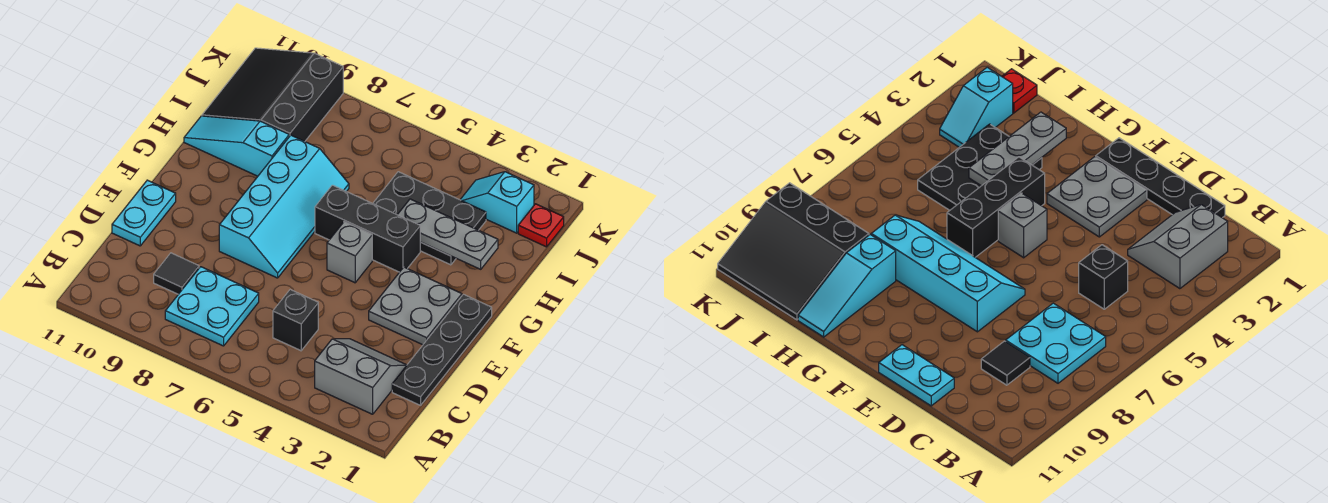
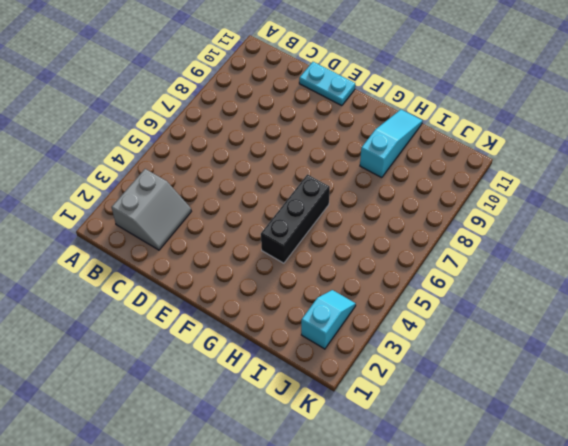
none -> cyan plate B7:C8 level 1
none -> black plate C1:F1 level 1
none -> black brick C5 level 1

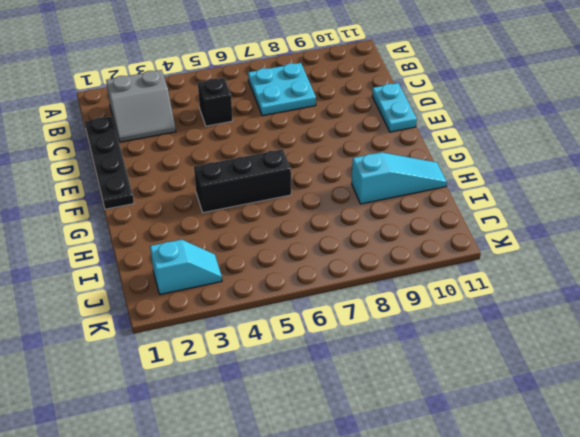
none -> black tile C9 level 1
none -> grey plate E2:F3 level 1
none -> cyan slope E7:H8 level 1 top 8

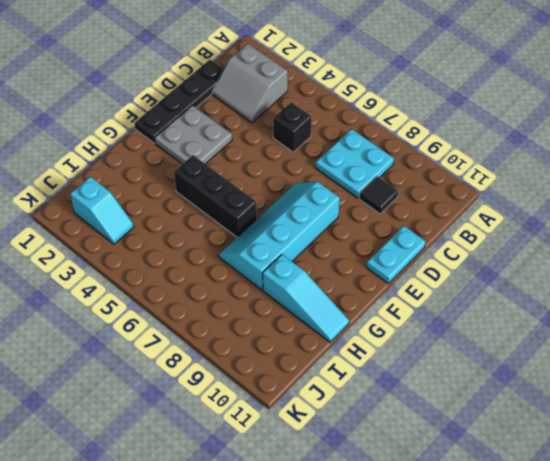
none -> grey brick F5 level 1
none -> black plate H3:I5 level 1
none -> black slope I9:K11 level 1 top 9

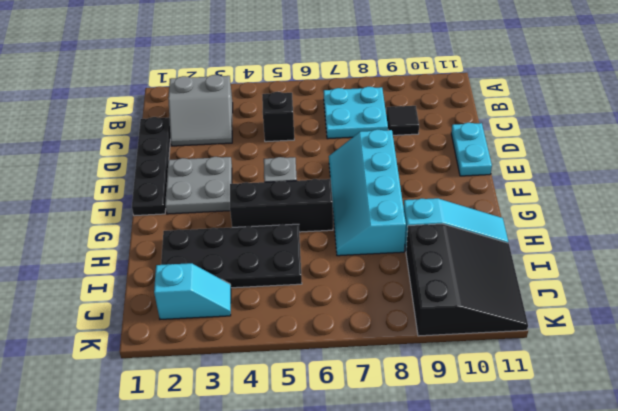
black plate H2:I5 level 1 -> black plate H3:I5 level 1
none -> red plate J1 level 1
none -> grey plate H2:H4 level 2

